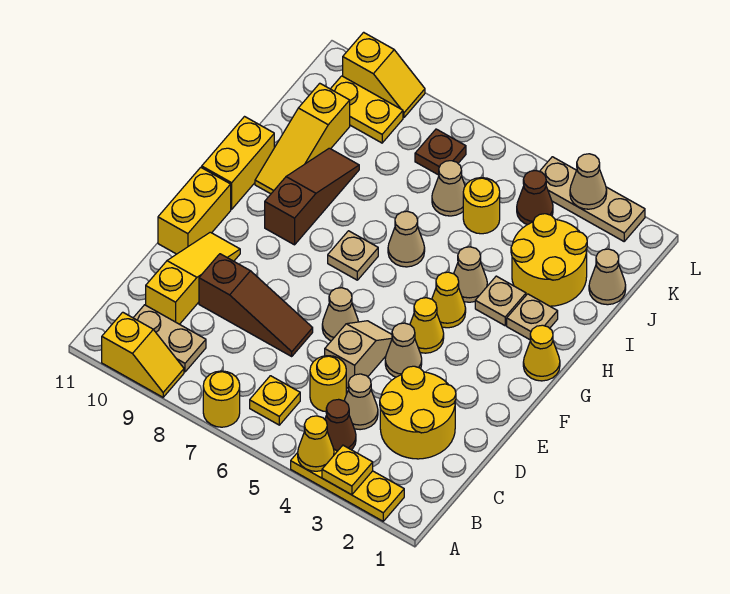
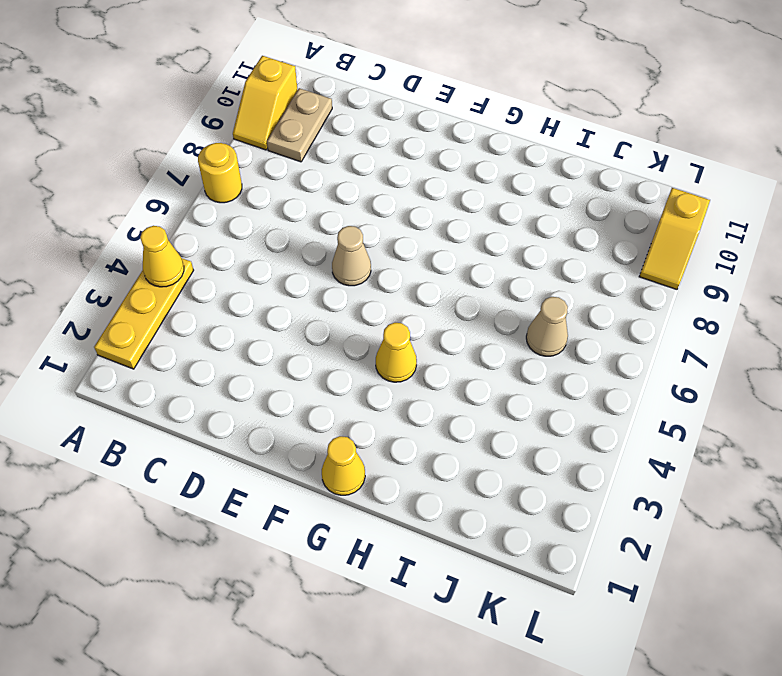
none -> brown cone B4 level 1
none -> yellow plate B6 level 1
none -> yellow round brick C2:D3 level 1
none -> tan cone C4 level 1

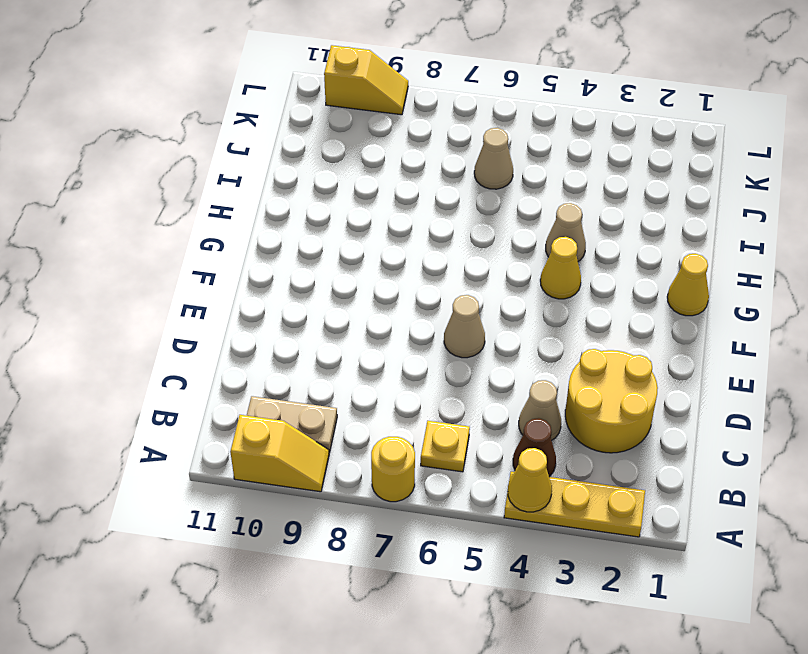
none -> yellow round brick C5 level 1
none -> yellow slope C10:E10 level 1 top C
none -> tan slope D5:E5 level 1 top D
none -> brown slope D7:D9 level 1 top 9

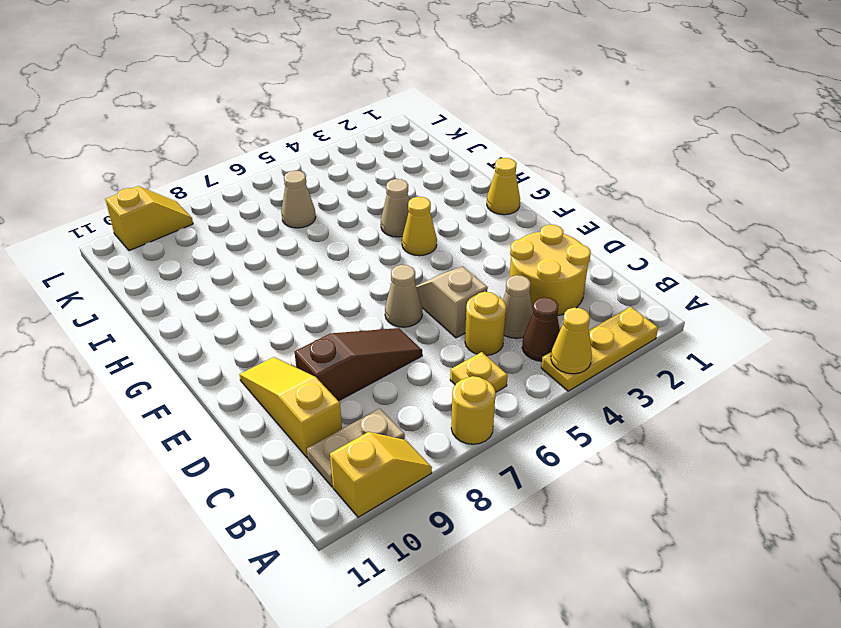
none -> tan cone E4 level 1
none -> yellow brick E11:F11 level 1
none -> yellow cone F4 level 1
none -> tan plate G7 level 1

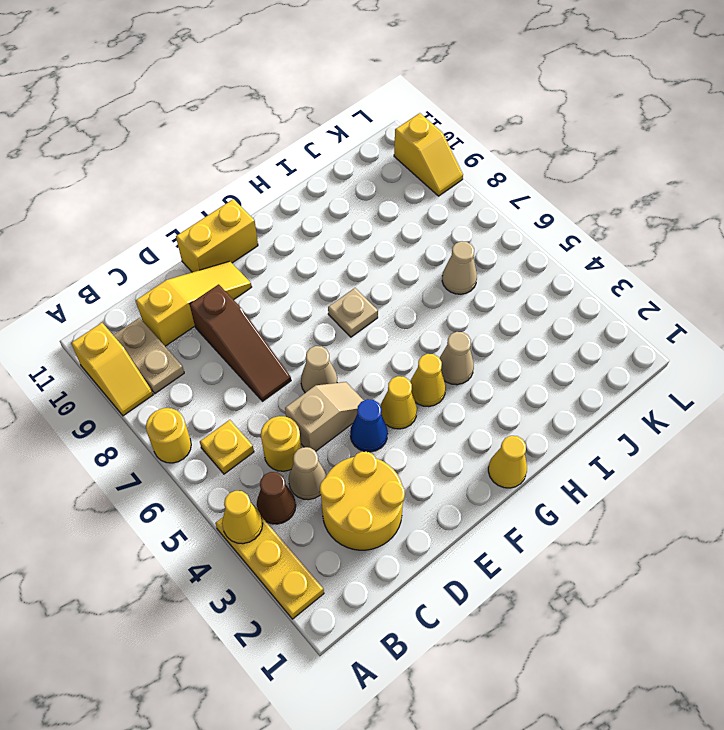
blue cone E4 level 1 -> tan cone E4 level 1
none -> brown slope G9:I9 level 1 top G
none -> yellow brick G11:H11 level 1
none -> tan plate H2 level 1
none -> tan plate H3 level 1

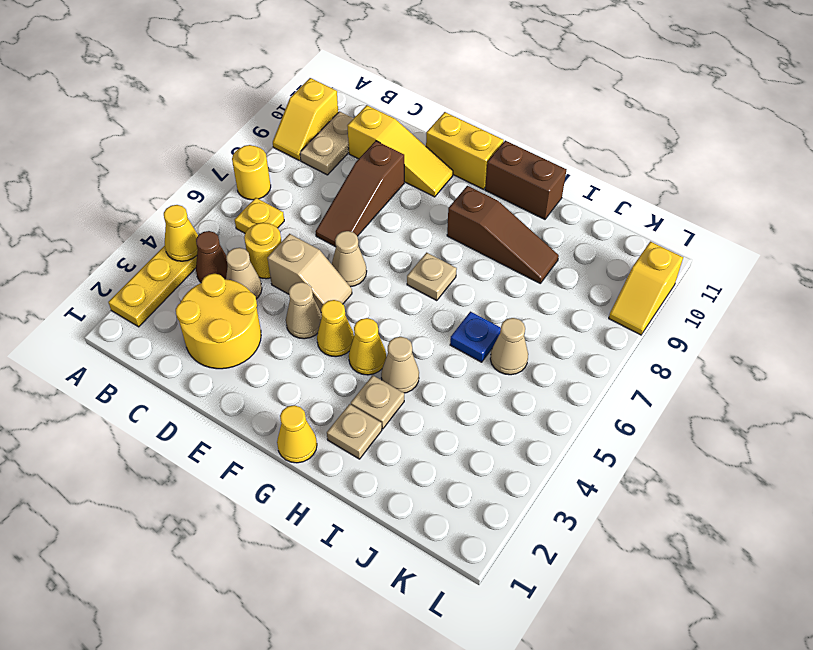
brown brick G11:H11 level 1 -> yellow brick G11:H11 level 1
blue plate I6 level 1 -> none
none -> tan cone H6 level 1
none -> yellow slope H10:J10 level 1 top J
none -> yellow round brick I2:J3 level 1
none -> tan cone J1 level 1

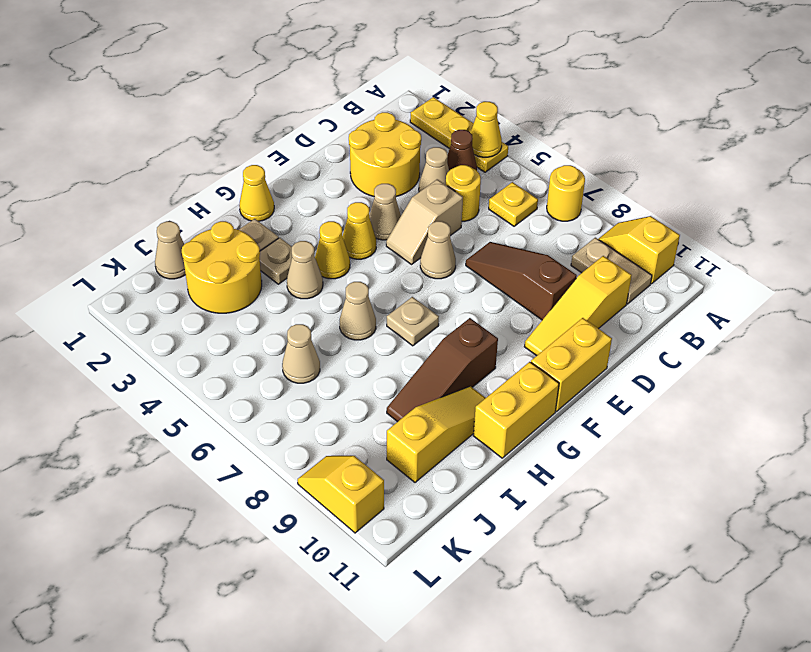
none -> yellow round brick J5 level 1
none -> brown cone K4 level 1
none -> brown plate K7 level 1
none -> yellow plate K9:K10 level 1

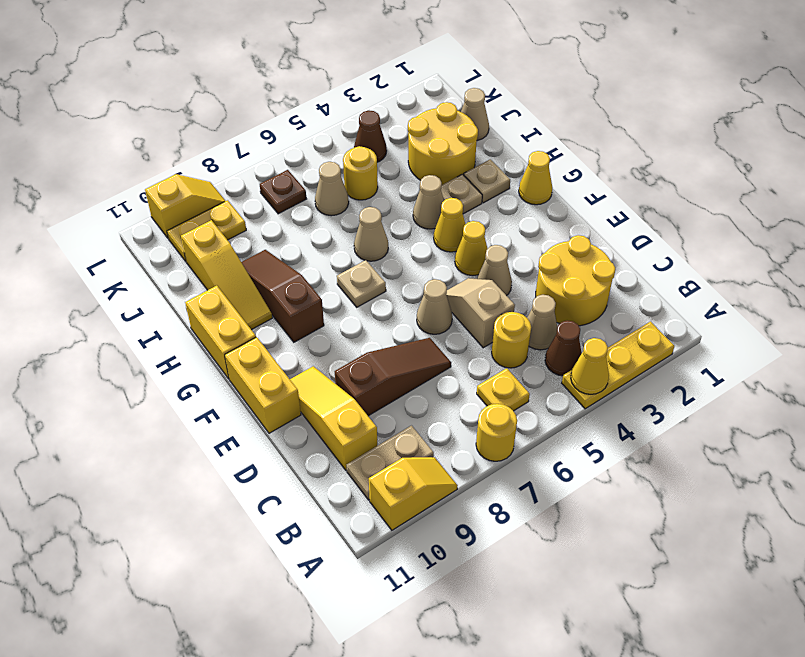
none -> tan plate L2:L4 level 1
none -> yellow plate A3 level 2
none -> tan cone L3 level 2

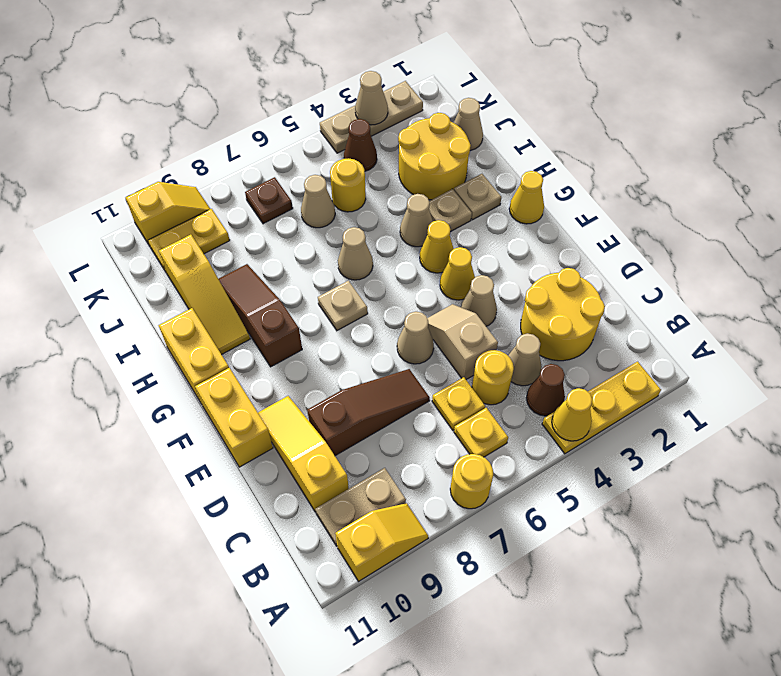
yellow plate C6 level 1 -> yellow plate A3 level 2

